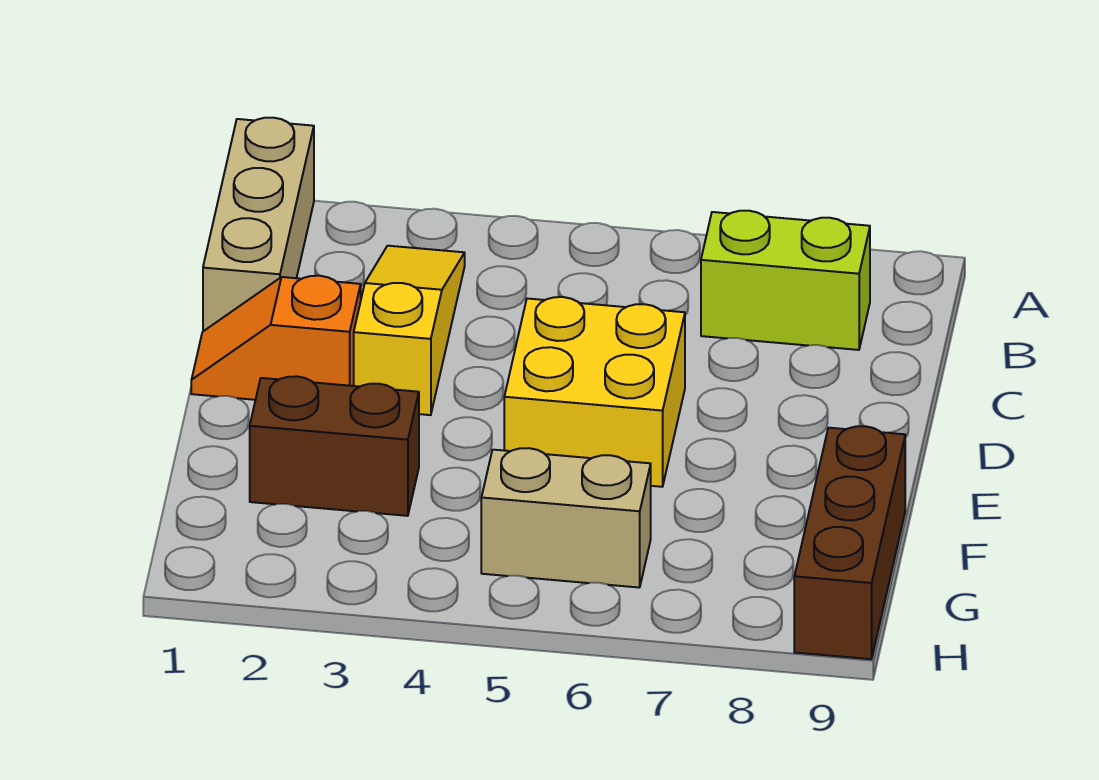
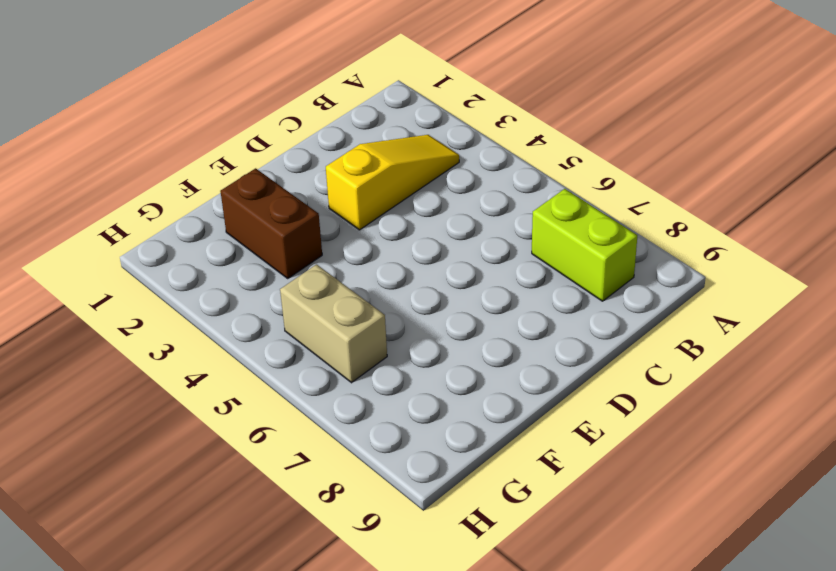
none -> tan brick A1:C1 level 1
none -> orange slope D1:D2 level 1 top 2

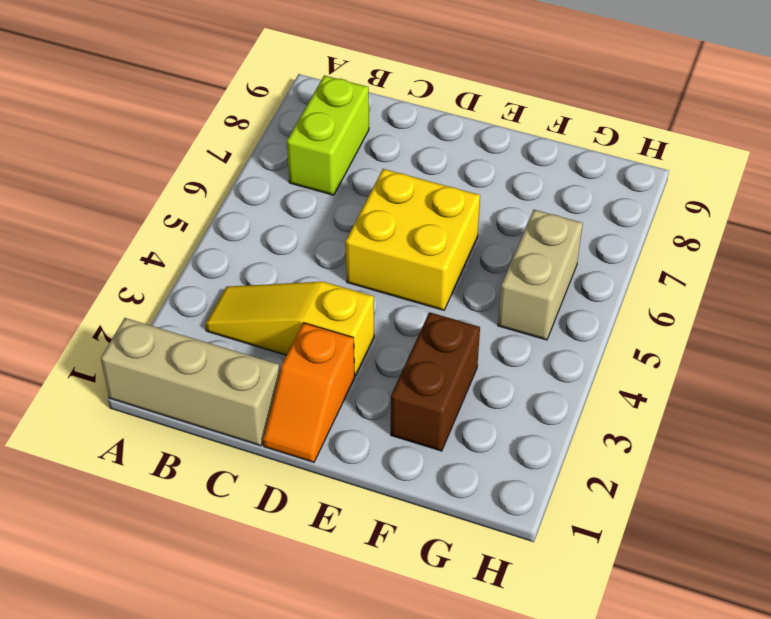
none -> brown brick F9:H9 level 1

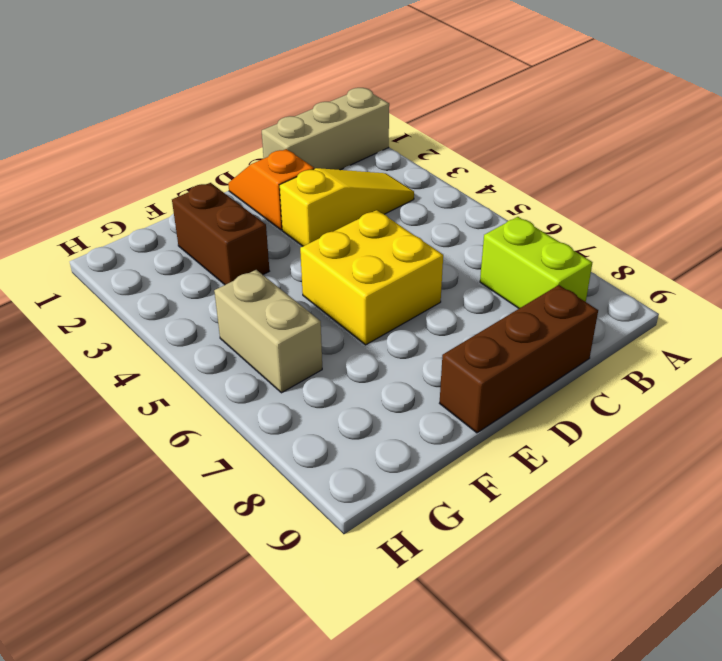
brown brick C9:E9 level 1 -> brown brick F9:H9 level 1

